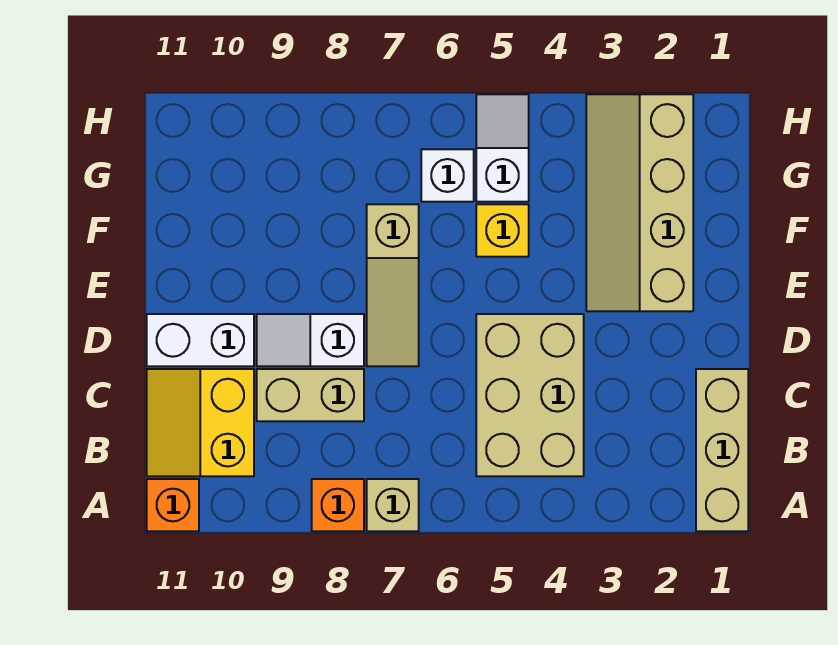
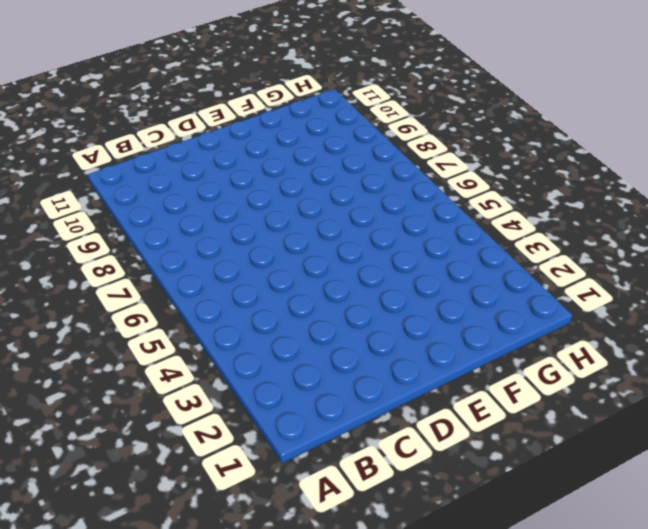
none -> tan brick A1:C1 level 1
none -> tan brick A7 level 1
none -> orange brick A8 level 1

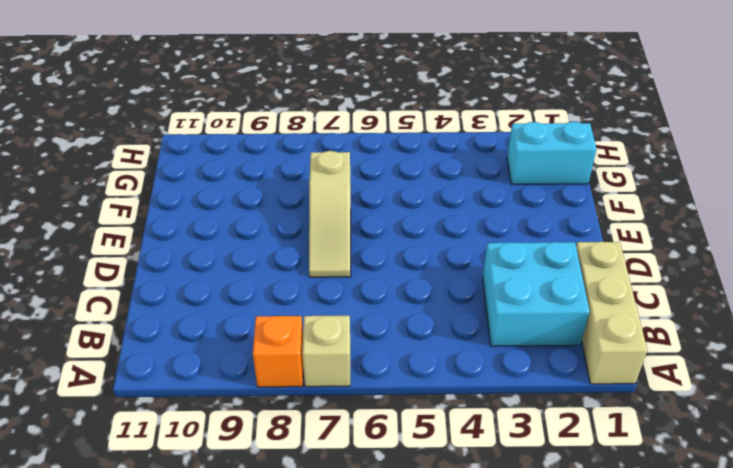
cyan brick B2:C3 level 1 -> none
cyan brick G1:G2 level 1 -> tan slope E2:H3 level 1 top 2
none -> orange brick A11 level 1
none -> tan brick B4:D5 level 1
none -> yellow slope B10:C11 level 1 top 10

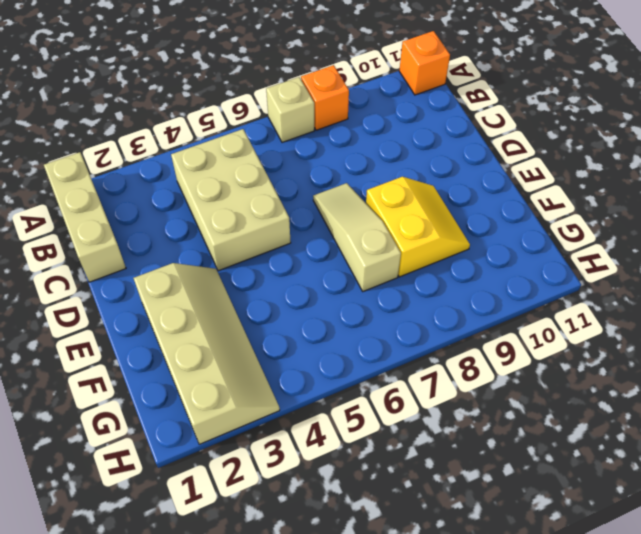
yellow slope E8:F9 level 1 top 8 -> yellow slope B10:C11 level 1 top 10
none -> tan brick C8:C9 level 1
none -> white slope D8:D9 level 1 top 8
none -> white brick D10:D11 level 1

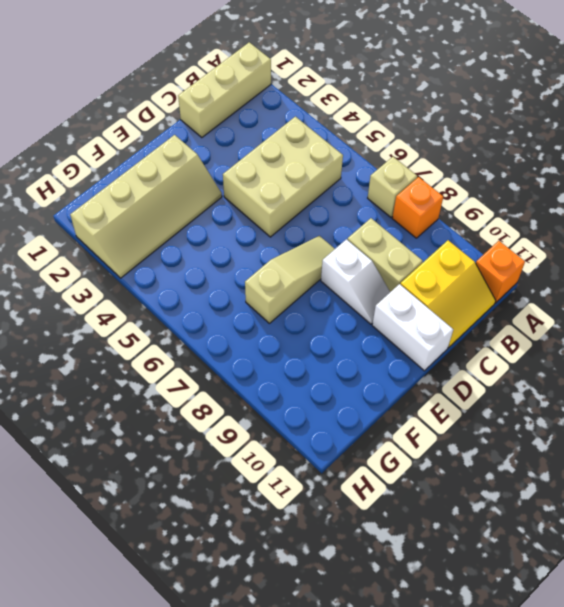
none -> yellow brick F5 level 1
none -> white slope G5:H5 level 1 top G
none -> white brick G6 level 1

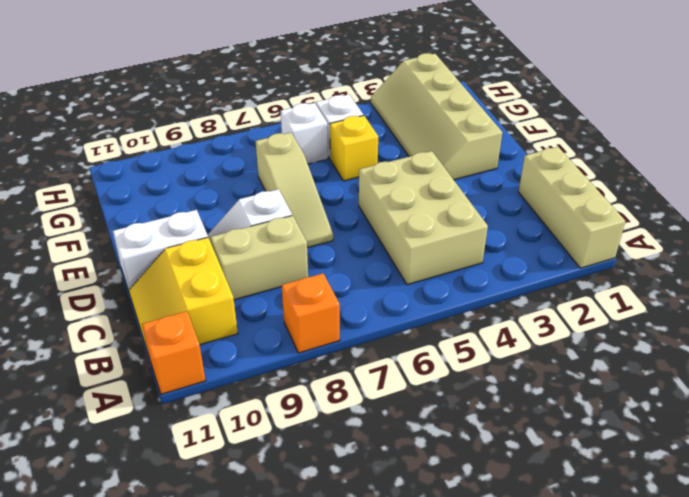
none -> tan brick A7 level 1

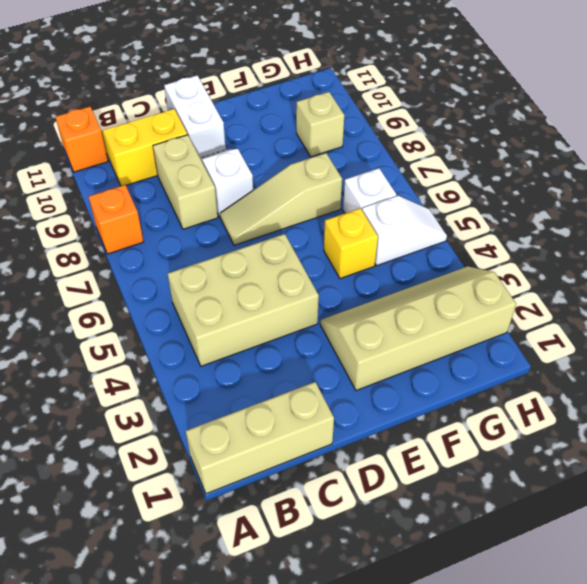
tan brick G9 level 1 -> tan brick A7 level 1

